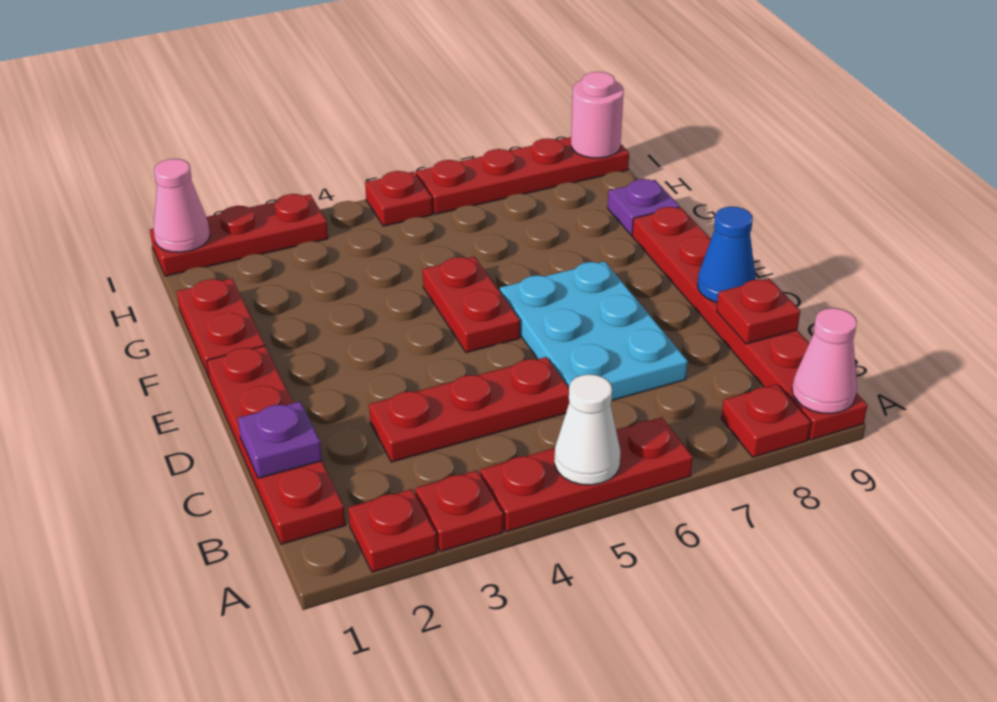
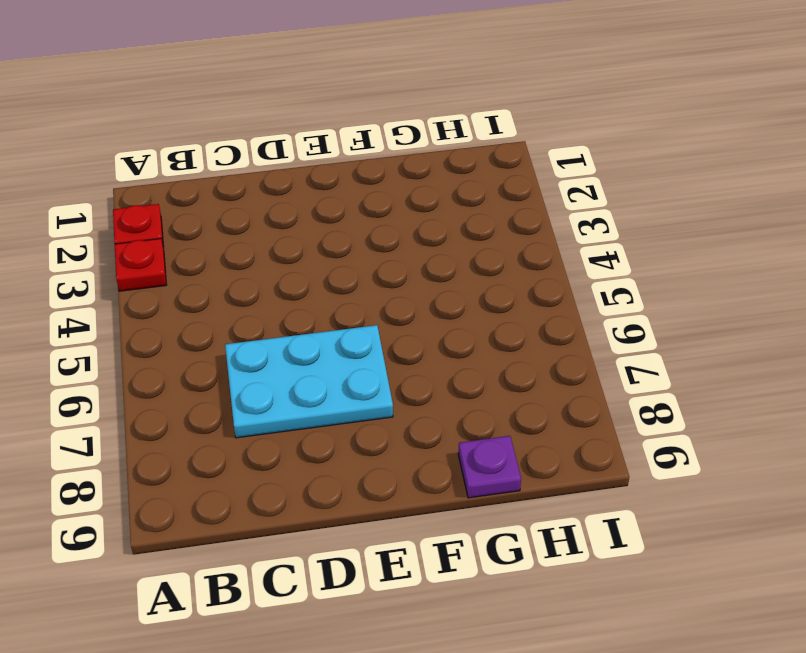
none -> red plate A4:A6 level 1
none -> red plate A8 level 1
none -> red plate A9:F9 level 1

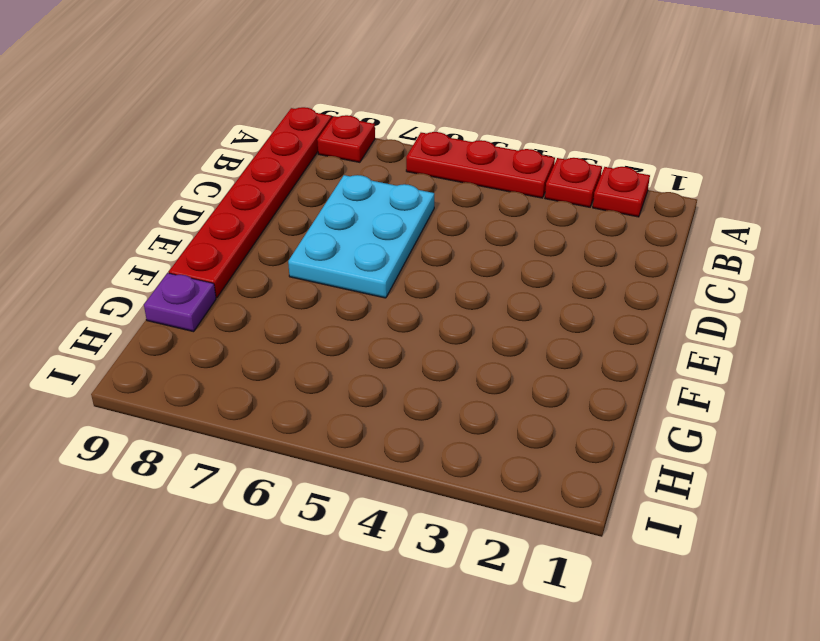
none -> red plate B1:E1 level 1
none -> red plate C3:C5 level 1
none -> red plate E5:F5 level 1

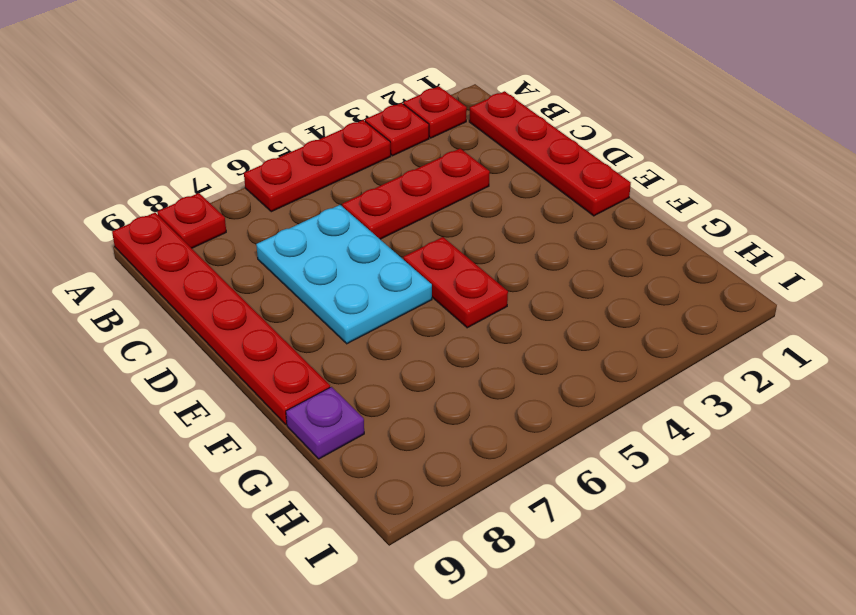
none -> red plate F1:G1 level 1
none -> red plate I1:I3 level 1
none -> red plate I5 level 1

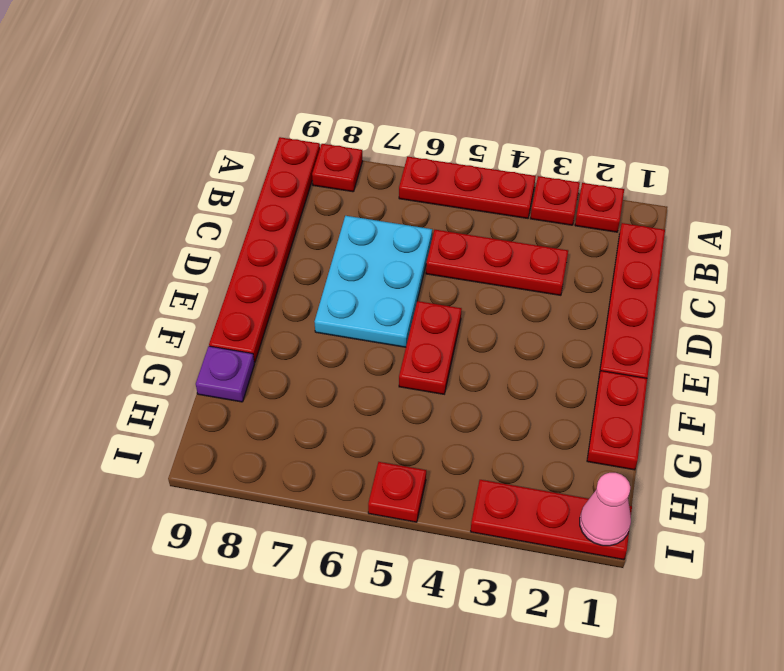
none -> red plate I6:I9 level 1
none -> white cone A5 level 2
none -> pink cone A9 level 2

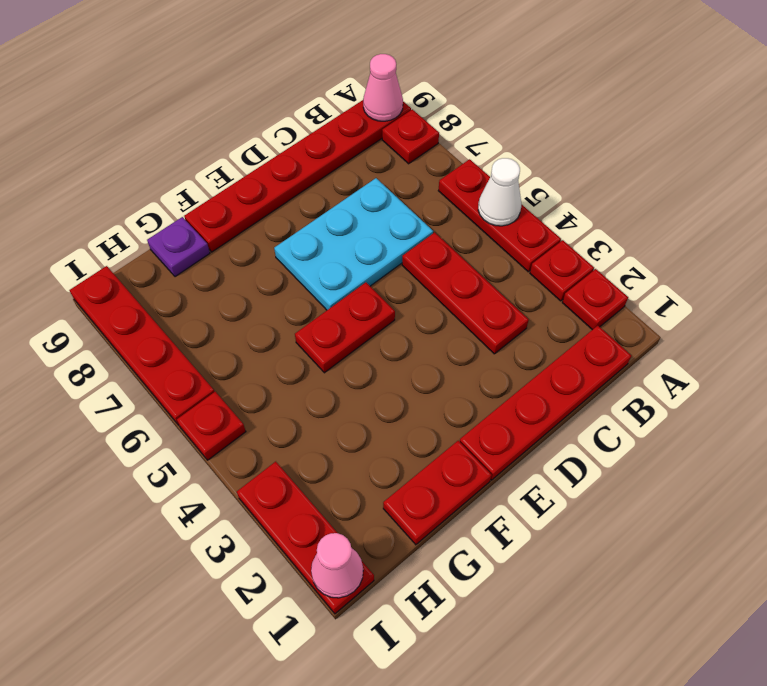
none -> purple plate C1 level 2
none -> red plate C9 level 2
none -> blue cone D9 level 2

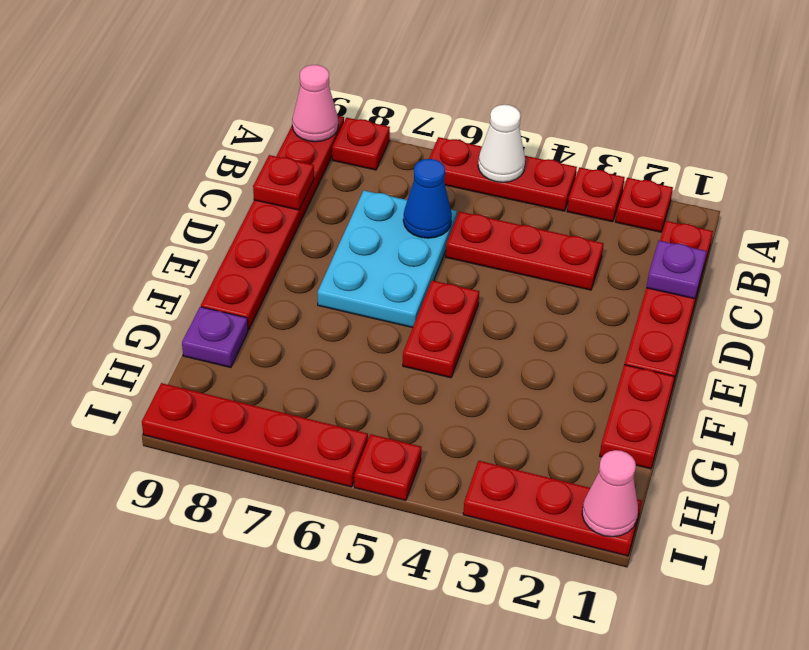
blue cone C6 level 2 -> blue cone D9 level 2
none -> pink round brick I9 level 2

